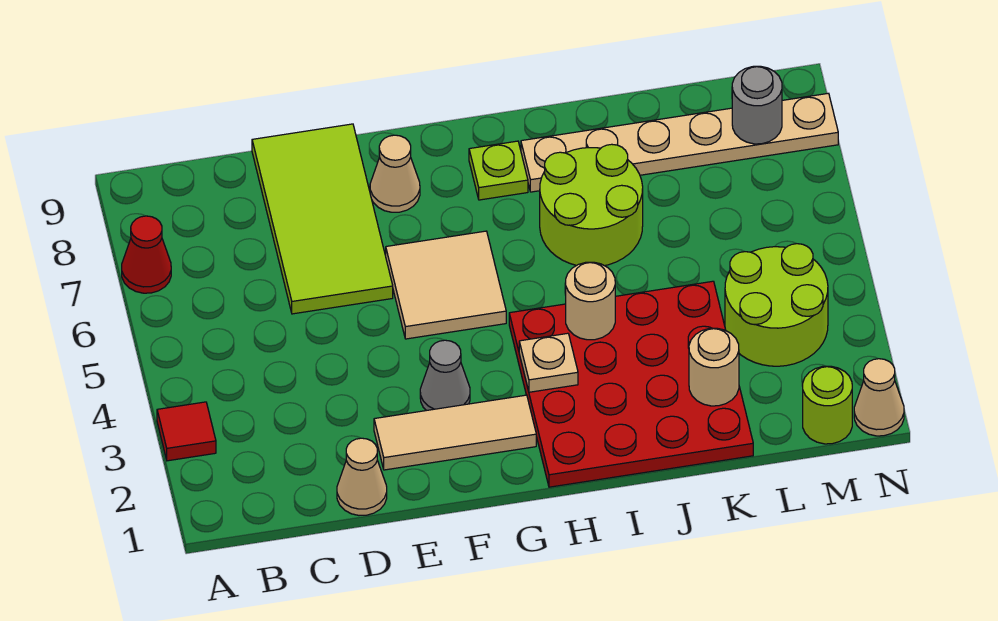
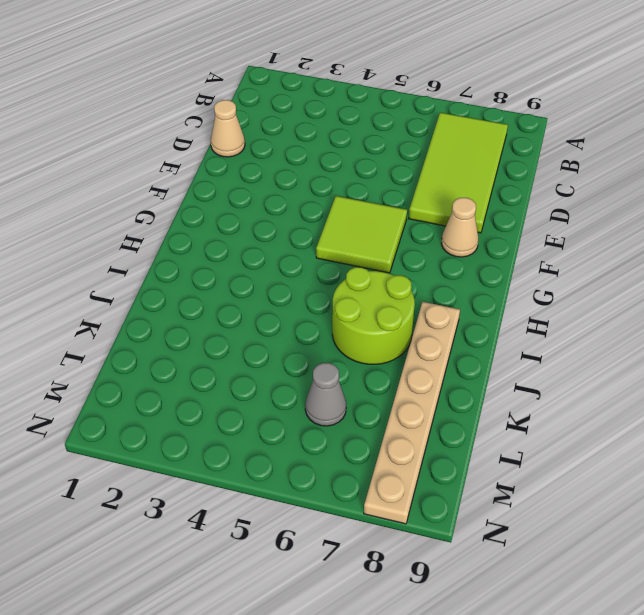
lime tile B7:E8 level 1 -> lime tile D6:E9 level 1
lime tile F5:G6 level 1 -> tan tile F5:G6 level 1
grey cone L6 level 1 -> grey cone F3 level 1
none -> red tile A3 level 1
none -> red cone A7 level 1
none -> tan tile E2:G2 level 1

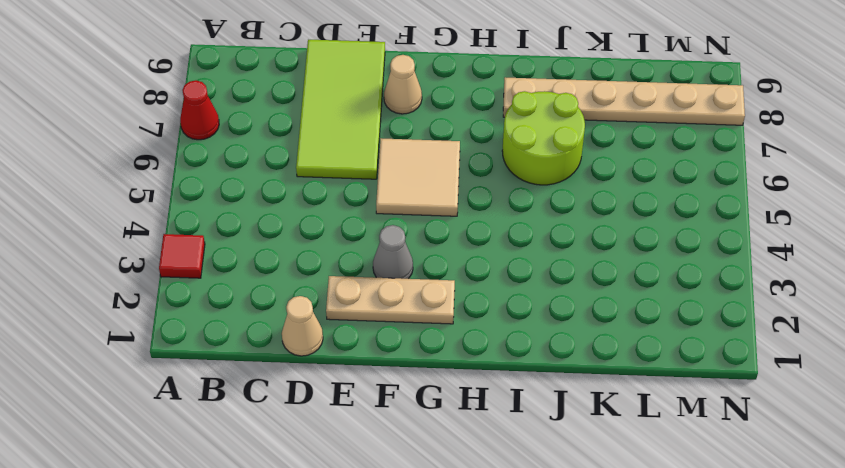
tan plate E2:G2 level 1 -> tan tile E2:G2 level 1
none -> red plate H1:K4 level 1
none -> lime plate H8 level 1
none -> lime round brick L3:M4 level 1

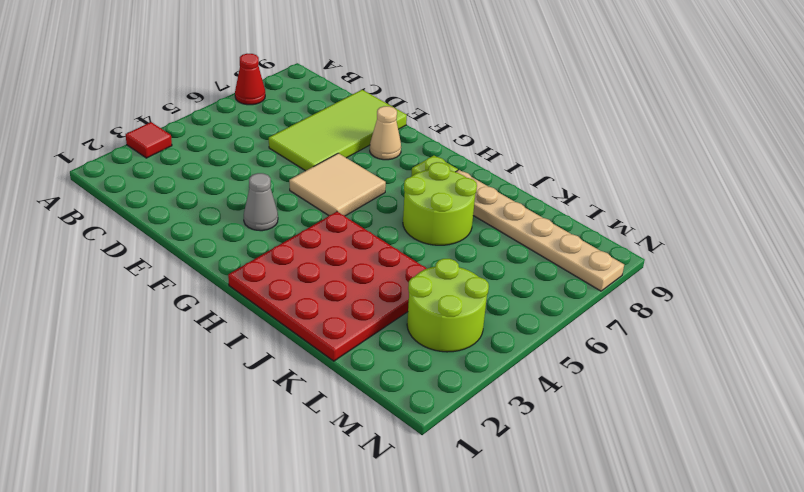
none -> tan cone D1 level 1
none -> tan tile E2:G2 level 1
none -> lime round brick M1 level 1

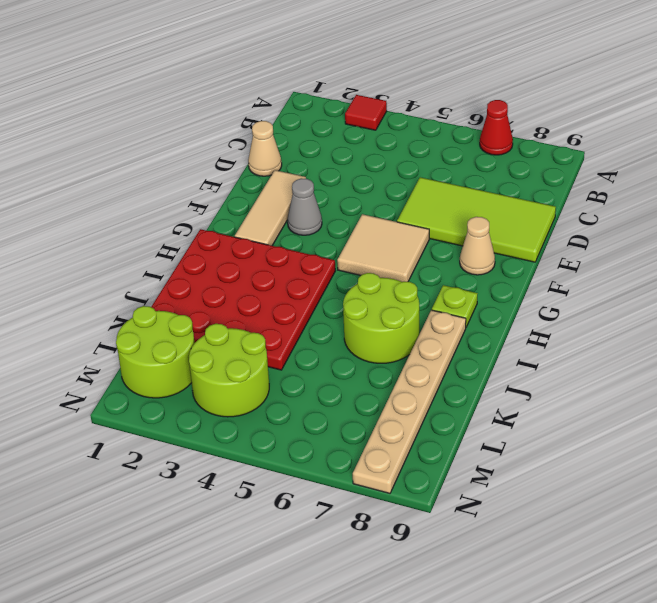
lime round brick L1:M2 level 1 -> lime round brick M1 level 1
none -> tan cone N1 level 1
none -> tan plate H3 level 2
none -> tan round brick I4 level 2

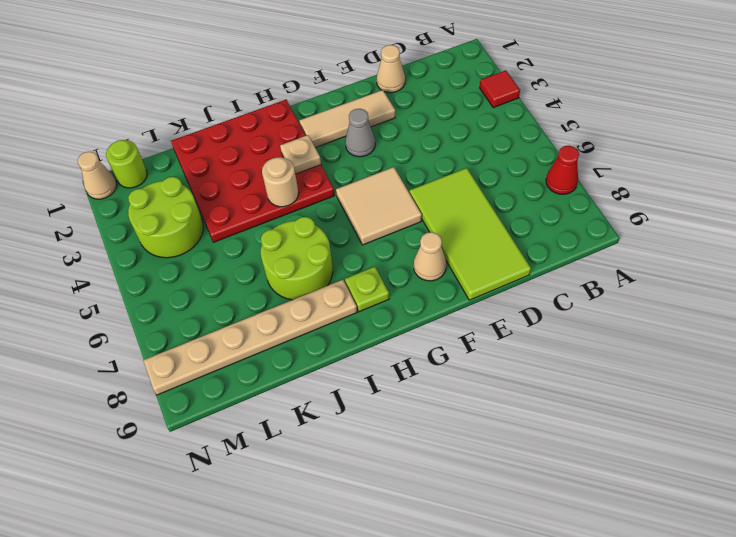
none -> tan round brick K2 level 2
none -> grey round brick M8 level 2

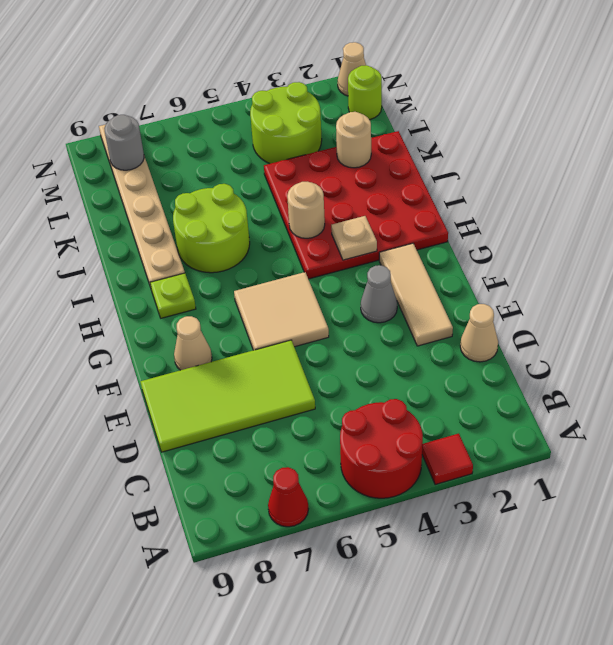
red round brick A4:B5 level 1 -> none

